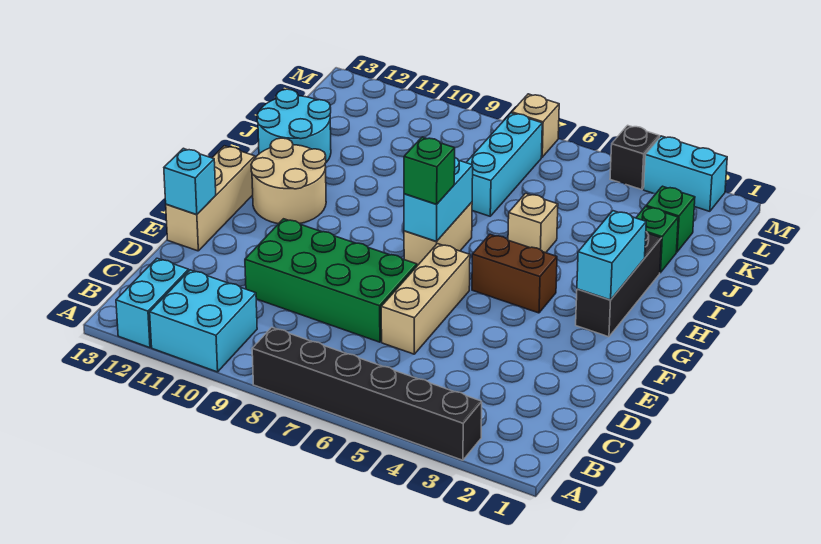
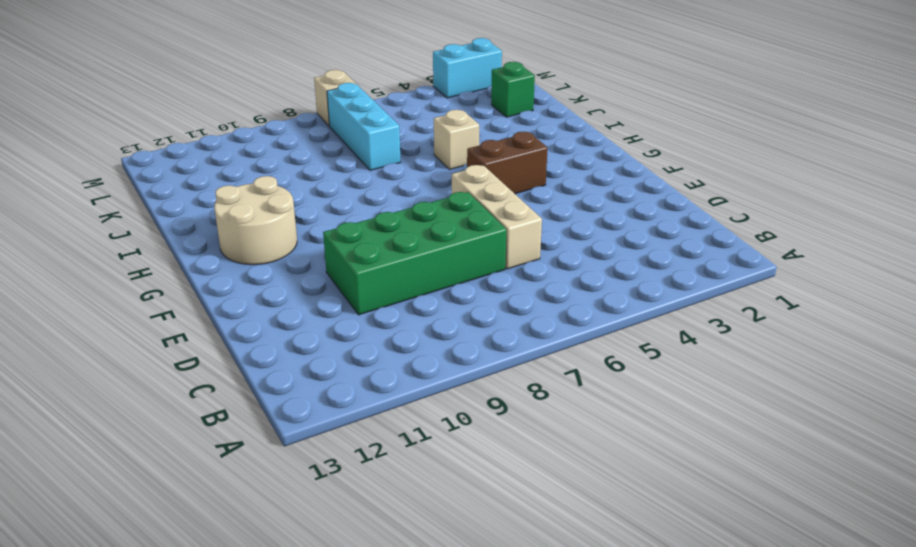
none -> black brick A3:A8 level 1
none -> cyan brick A10:B11 level 1
none -> cyan brick A12:B12 level 1

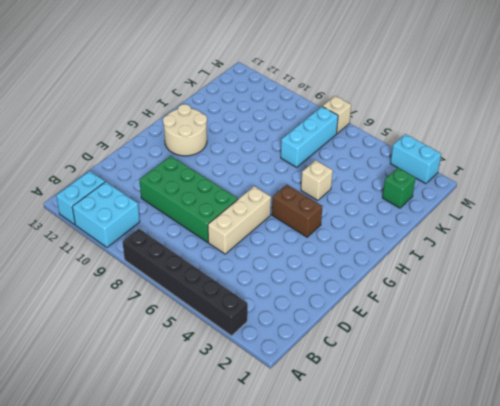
none -> tan brick E13:G13 level 1
none -> black brick G2:I2 level 1
none -> tan brick G7:H7 level 1

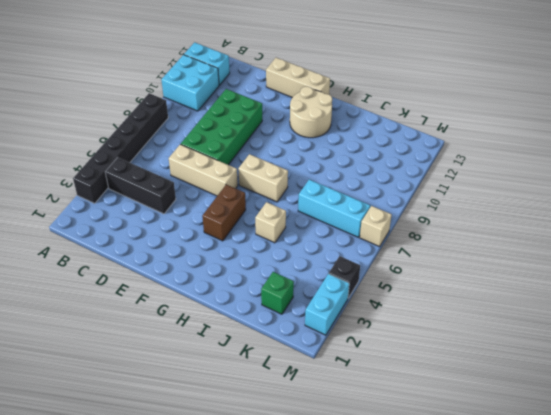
black brick B4:D4 level 1 -> black brick G2:I2 level 1
none -> cyan round brick I12:J13 level 1
none -> green brick J2 level 1
none -> cyan brick E13 level 2

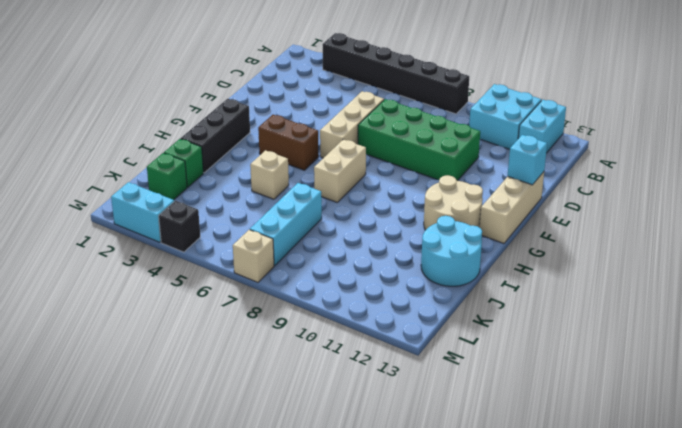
none -> cyan brick G2:H2 level 2
none -> cyan brick G7:H7 level 2
none -> green brick G7 level 3

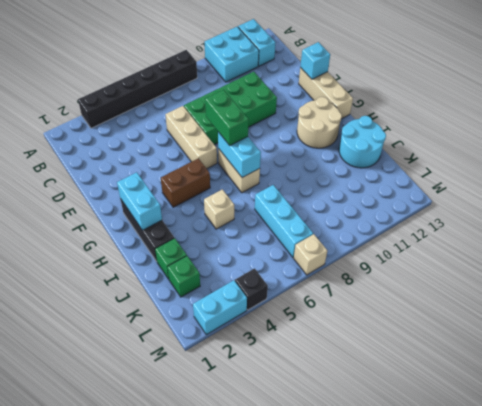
green brick F7:G7 level 3 -> green brick G7 level 3

